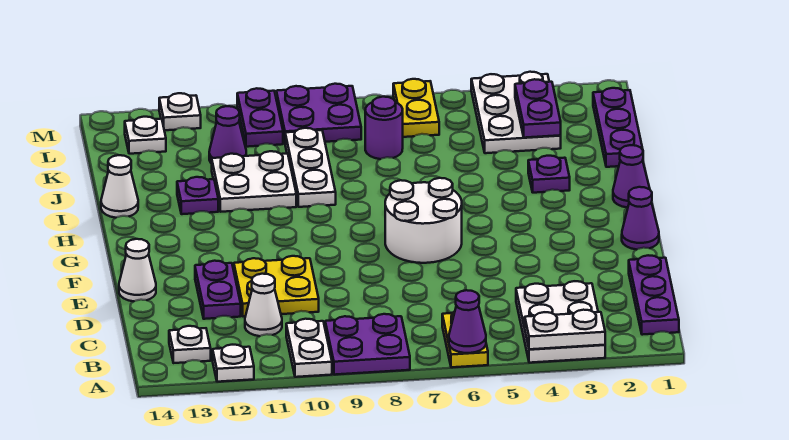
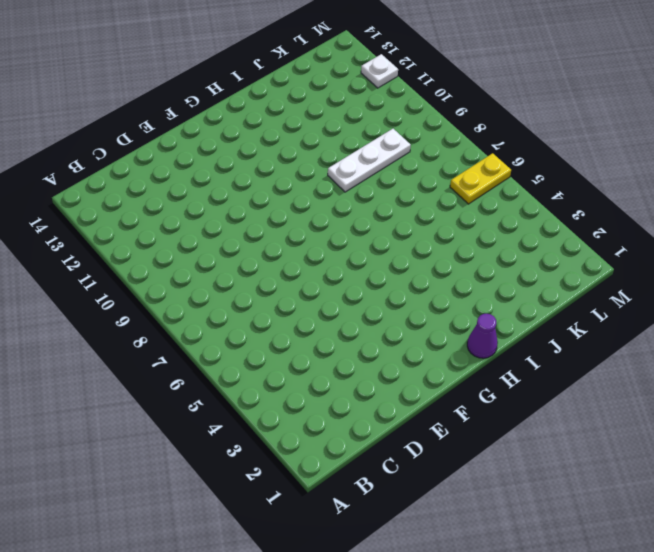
none -> white plate A3:C4 level 1
none -> yellow plate A6:B6 level 1
none -> purple plate A8:B9 level 1
none -> white plate A10:B10 level 1

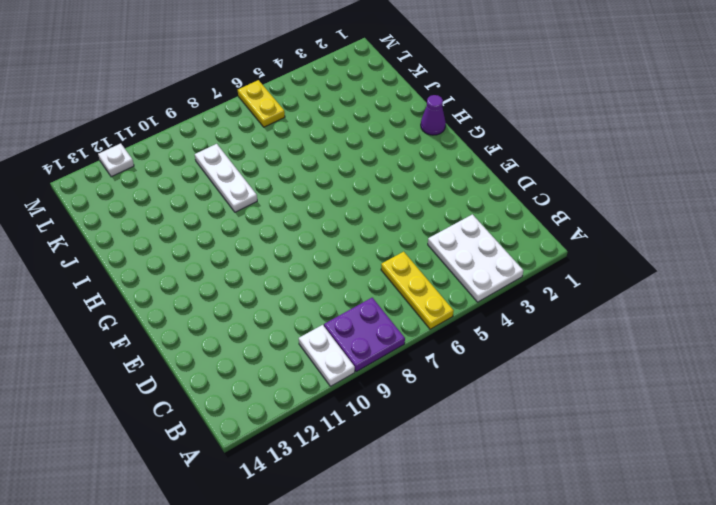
yellow plate A6:C6 level 1 -> yellow plate A6:B6 level 1
none -> white plate A12 level 1
none -> purple plate B1:D1 level 1
none -> white plate B13 level 1
none -> white cone C11 level 1

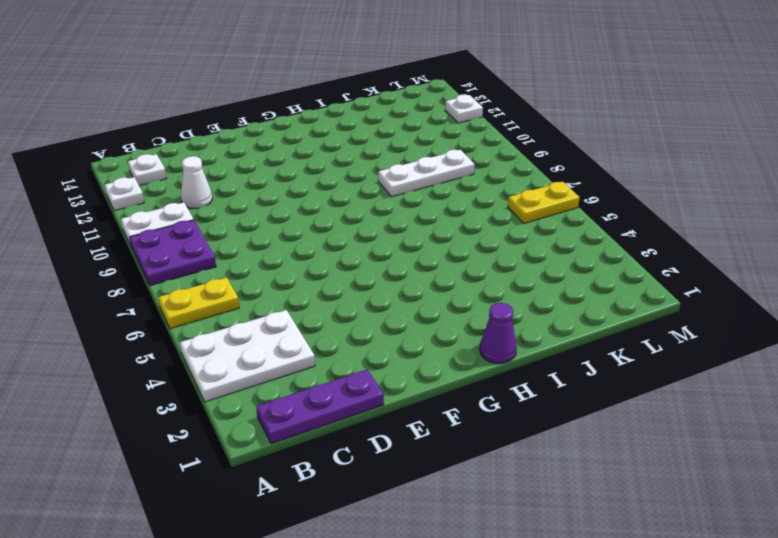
none -> yellow plate D10:E11 level 1
none -> purple plate D12:E12 level 1
none -> white cone E14 level 1
none -> purple cone F1 level 1

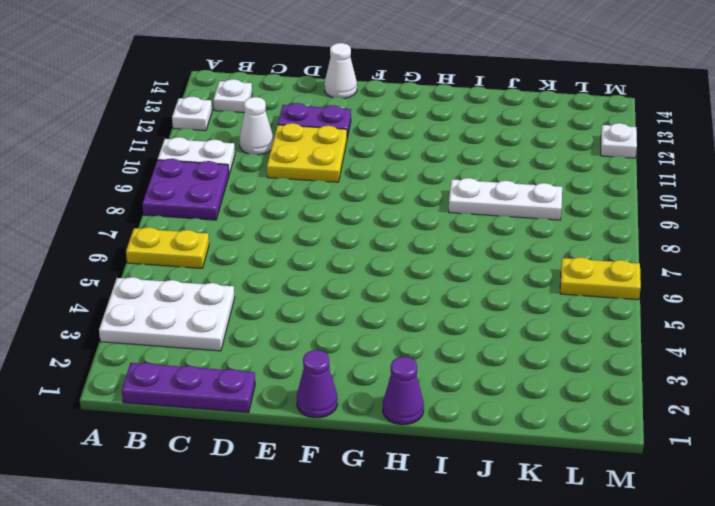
none -> white round brick F6:G7 level 1
none -> purple plate I3 level 1
none -> white plate I10:J11 level 1
none -> purple plate I12 level 1

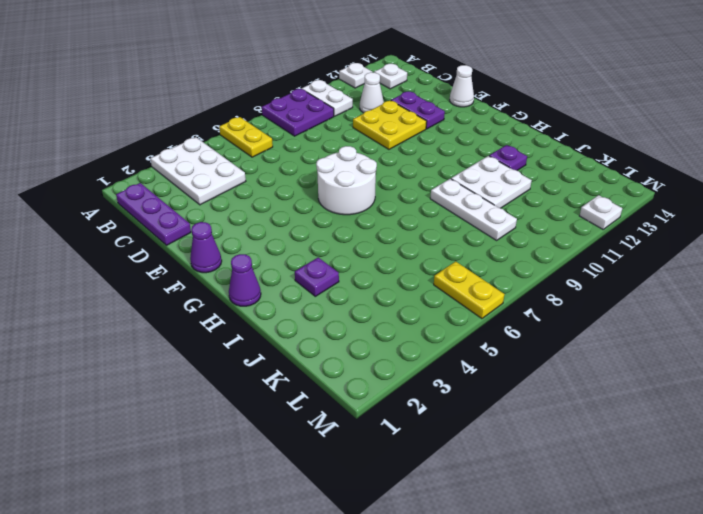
none -> white cone I14 level 1
none -> purple plate J1:L1 level 1
none -> white plate K3:M4 level 1
none -> purple round brick K7 level 1

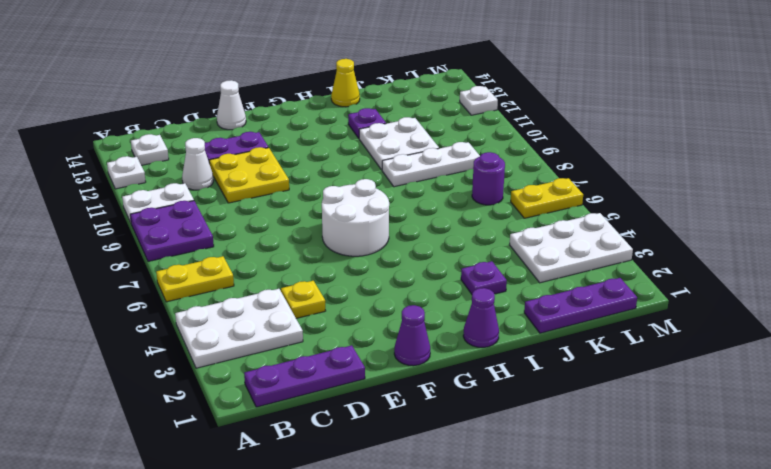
yellow plate D4 level 1 -> none
yellow cone I14 level 1 -> white cone I14 level 1
none -> purple cone K11 level 1
none -> purple plate L8:M9 level 1
none -> purple plate L10:M10 level 1
none -> white plate L13 level 1

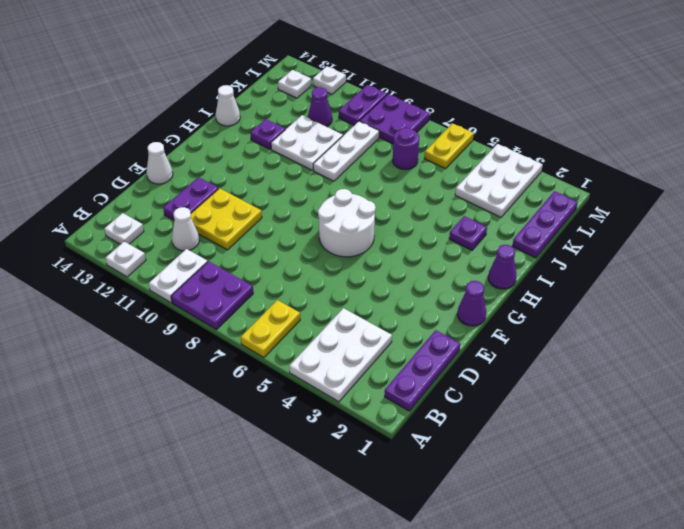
none -> white plate A3:A4 level 2
none -> purple cone A6 level 2
none -> purple plate K3:L3 level 2

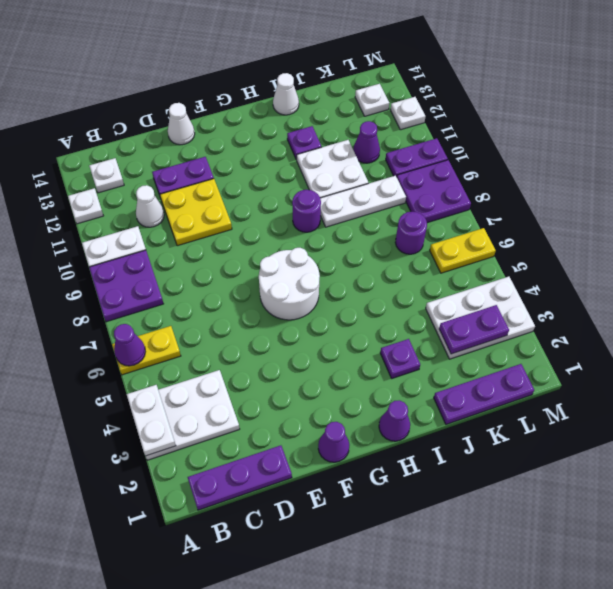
purple round brick H9 level 1 -> none

